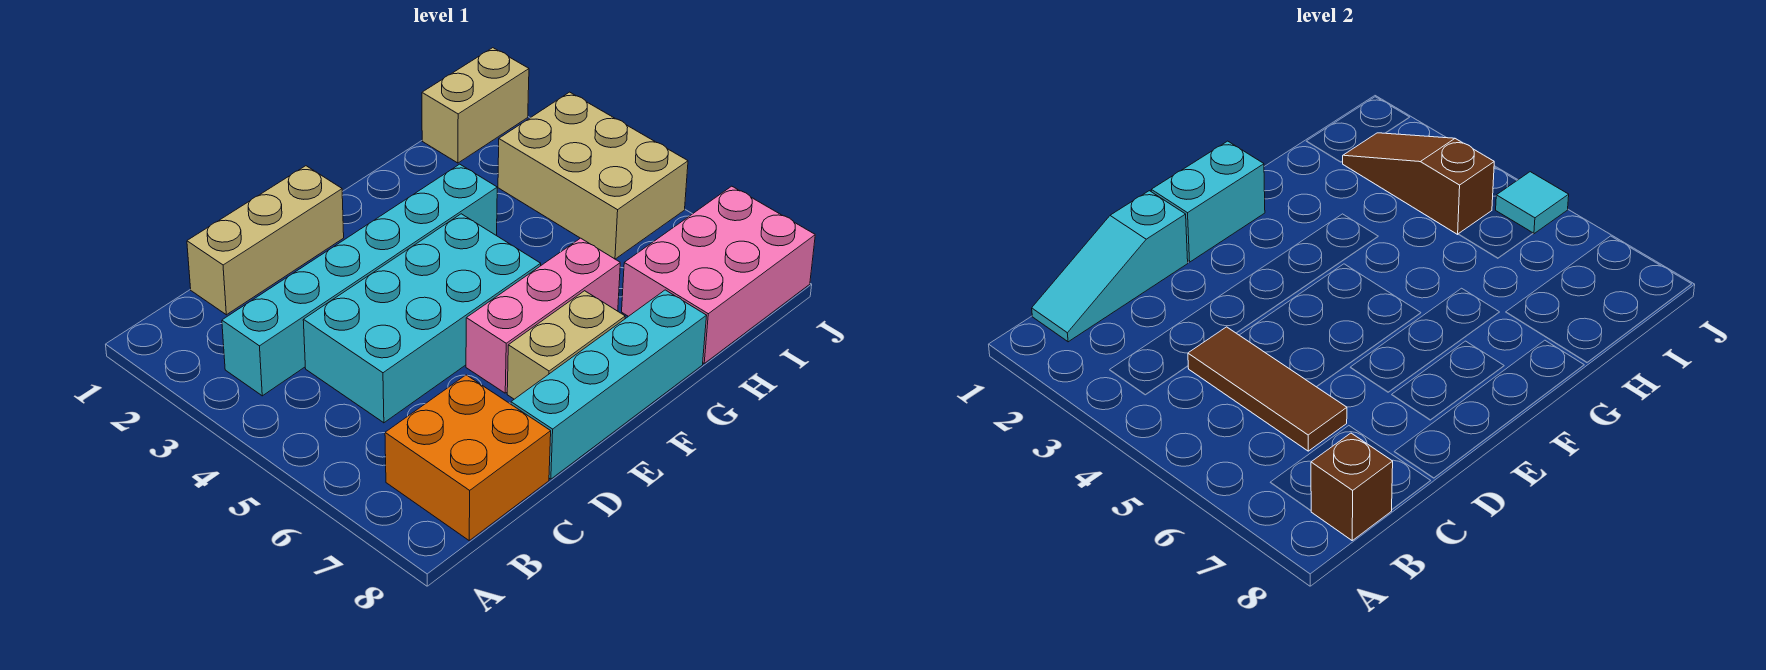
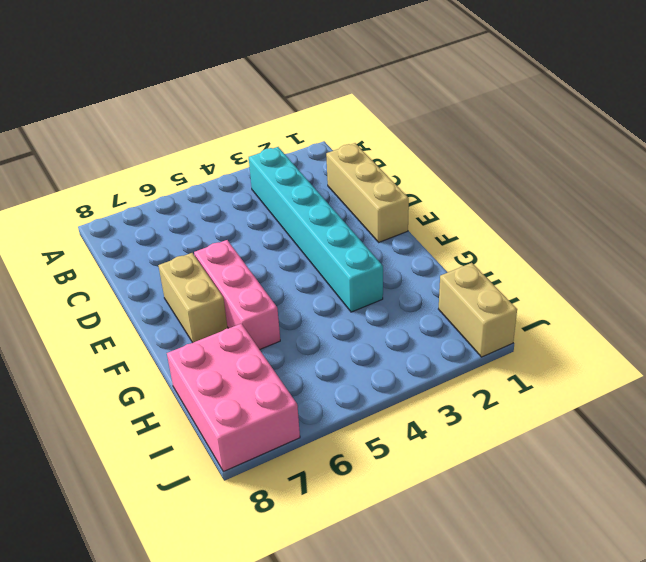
none -> orange brick B7:C8 level 1
none -> cyan brick C4:F5 level 1
none -> cyan brick D8:G8 level 1

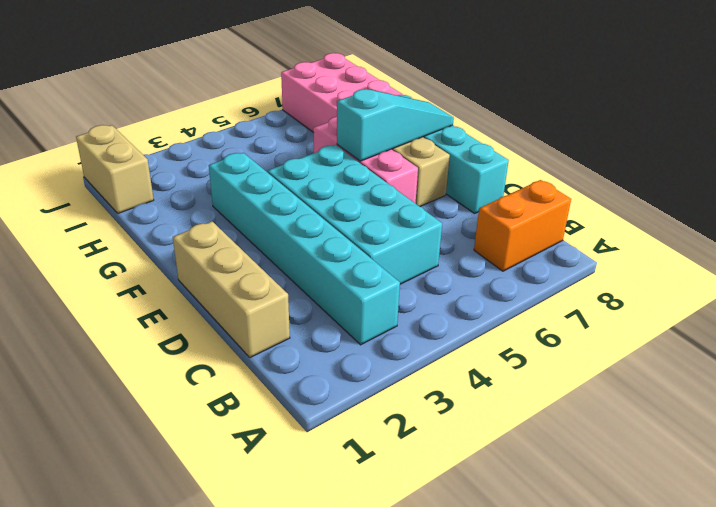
orange brick B7:B8 level 1 -> orange brick B7:C8 level 1
cyan slope F6:F8 level 2 top 6 -> cyan slope B1:D1 level 2 top D
none -> tan brick I3:J5 level 1
none -> brown brick B8 level 2
none -> brown tile C4:C6 level 2

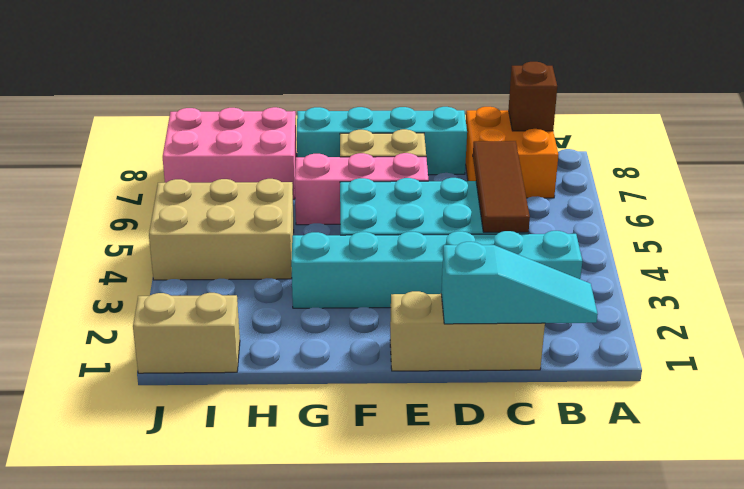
tan brick H4:J5 level 1 -> tan brick I3:J5 level 1
none -> cyan brick E1:F1 level 2
none -> brown slope I2:I4 level 2 top 4
none -> cyan tile J5 level 2

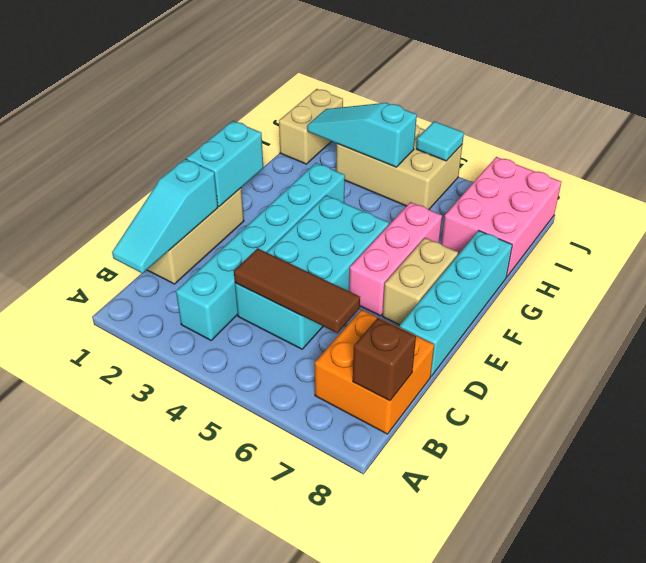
cyan slope I2:I4 level 2 top 4 -> brown slope I2:I4 level 2 top 4

